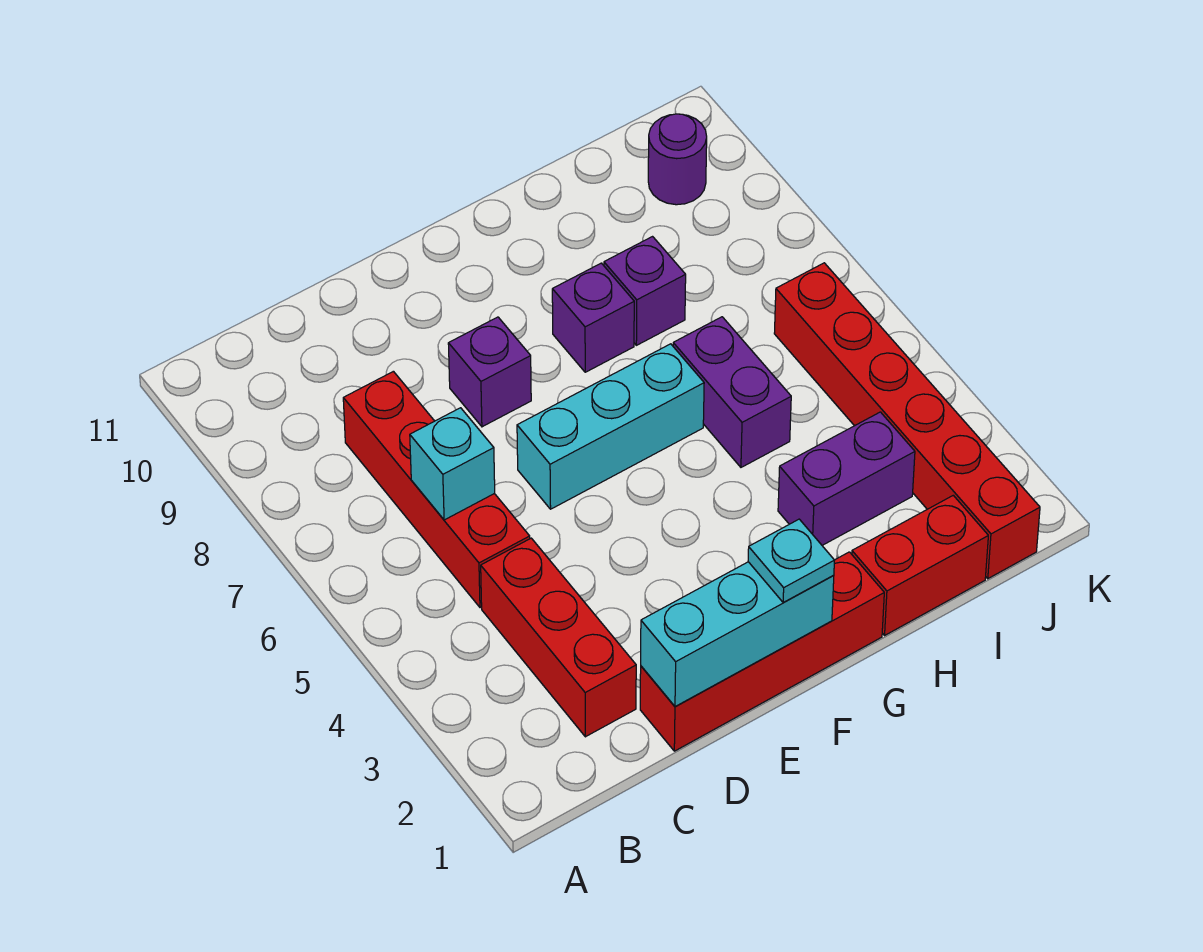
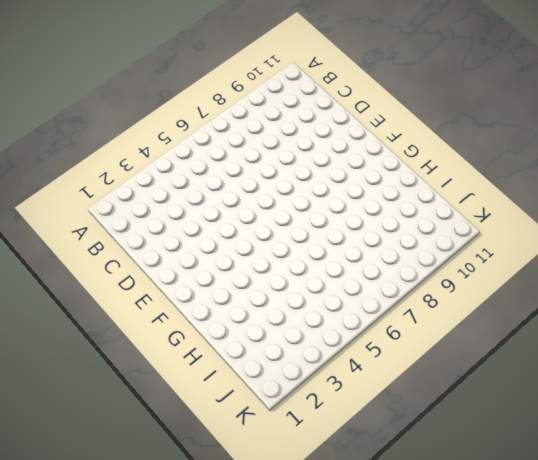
none -> red brick C2:C4 level 1
none -> red brick C5:C8 level 1
none -> red brick D1:G1 level 1

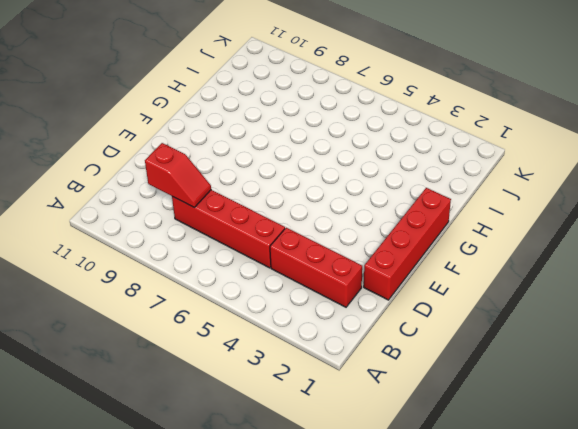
red slope C8:C9 level 2 top 9 -> none
none -> cyan brick E6:G6 level 1
none -> purple brick E8 level 1
none -> purple brick G8 level 1

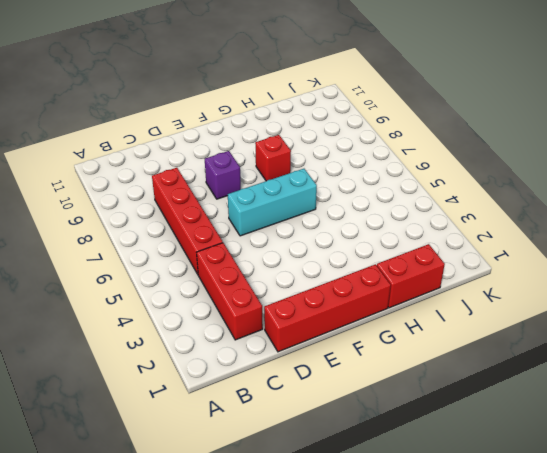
red brick G8 level 1 -> purple brick G8 level 1
none -> purple brick H3:I3 level 1
none -> purple brick H5:H6 level 1
none -> purple brick H8 level 1

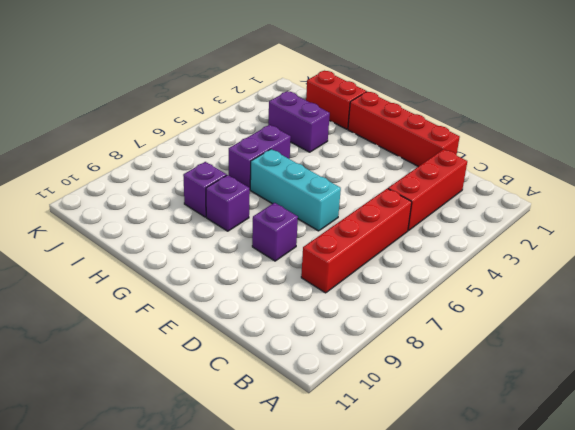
none -> red brick J1:J6 level 1
none -> purple round brick J10 level 1
none -> cyan brick C6 level 2

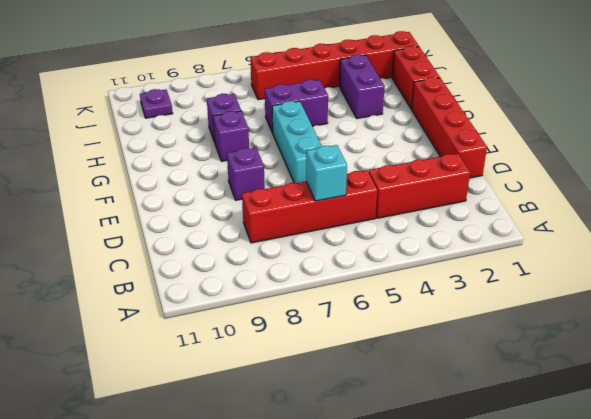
purple plate J10 level 1 -> purple round brick J10 level 1
none -> cyan brick D1:F1 level 2
none -> cyan plate F1 level 3

